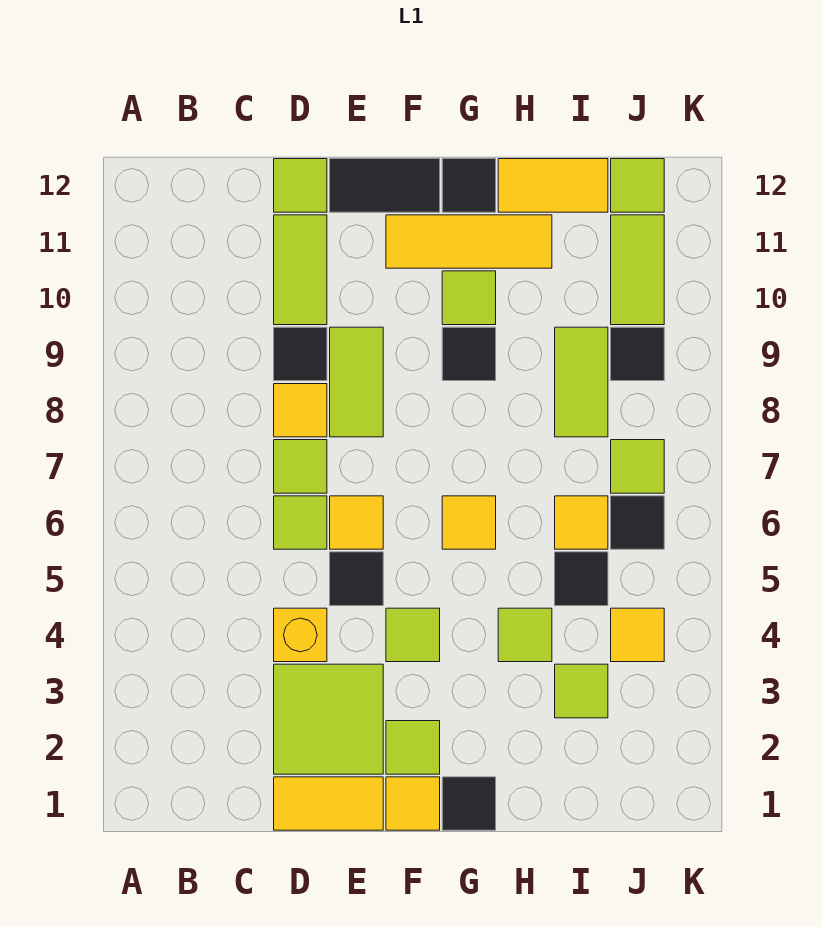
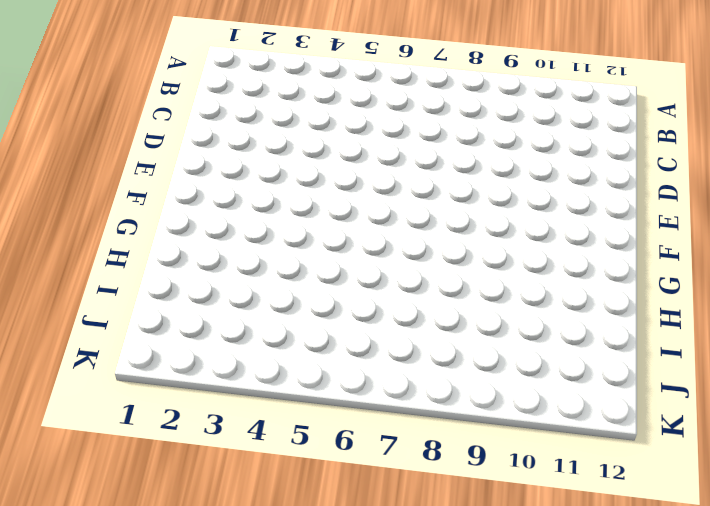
none -> yellow tile D1:E1 level 1
none -> lime tile D2:E3 level 1
none -> yellow brick D4 level 1
none -> lime tile D6 level 1

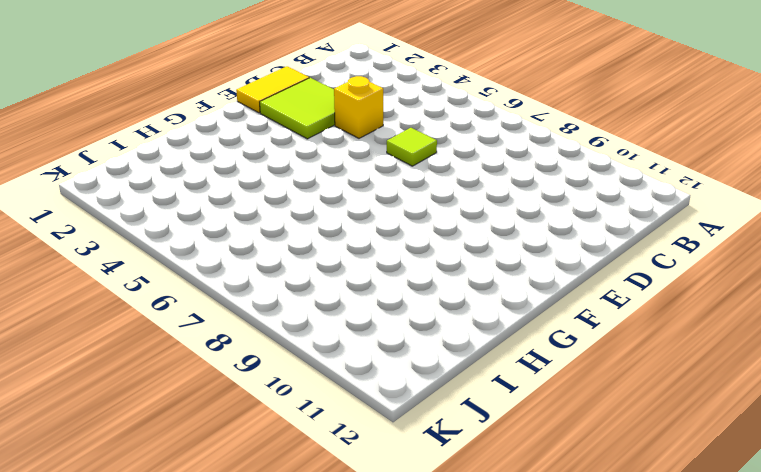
none -> lime tile D7 level 1
none -> yellow tile D8 level 1
none -> black tile D9 level 1
none -> lime tile D10:D11 level 1

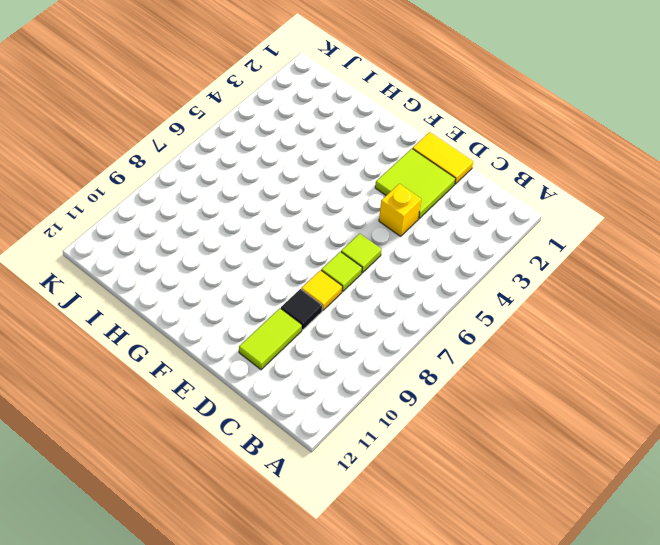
none -> lime tile D12 level 1
none -> black tile E5 level 1
none -> yellow tile E6 level 1
none -> lime tile E8:E9 level 1

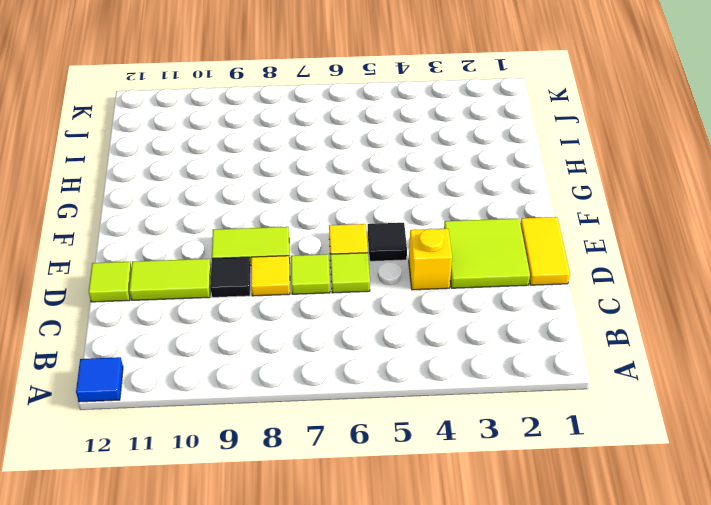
blue tile A12 level 1 -> none
none -> black tile E12:F12 level 1
none -> yellow tile F1 level 1
none -> lime tile F2 level 1
none -> lime tile F4 level 1

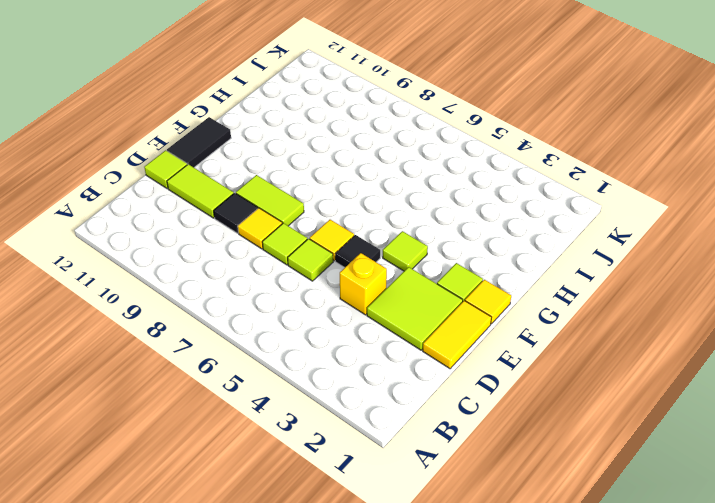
none -> yellow tile F11:H11 level 1
none -> black tile G1 level 1
none -> yellow tile G6 level 1
none -> black tile G9 level 1

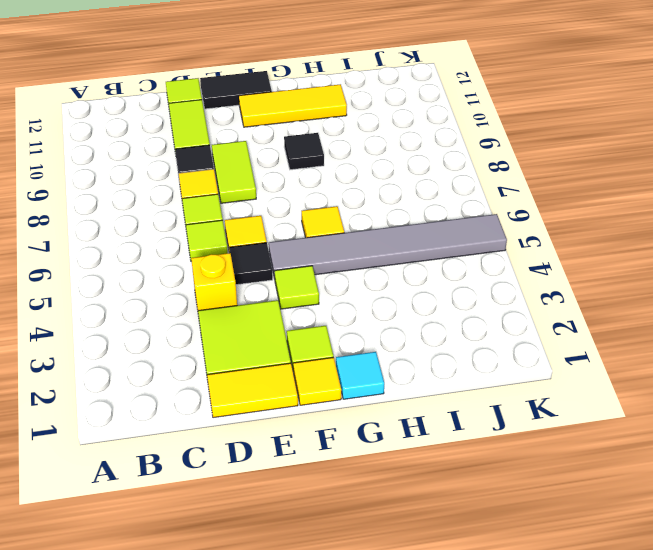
grey tile F5:K5 level 1 -> black tile I5 level 1
cyan tile G1 level 1 -> black tile G1 level 1
none -> lime tile G10 level 1
none -> black tile G12 level 1
none -> lime tile H4 level 1
none -> yellow tile H12:I12 level 1

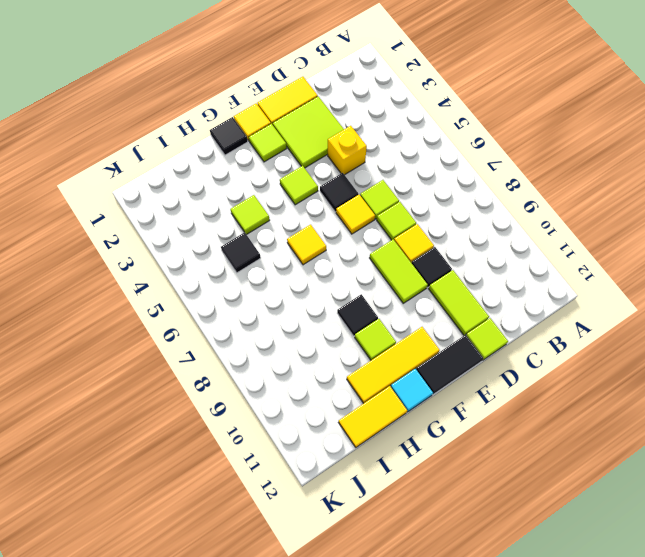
cyan tile G12 level 1 -> black tile G12 level 1
none -> lime tile I3 level 1
none -> yellow tile I6 level 1
none -> lime tile I8:I9 level 1
none -> yellow tile J4 level 1

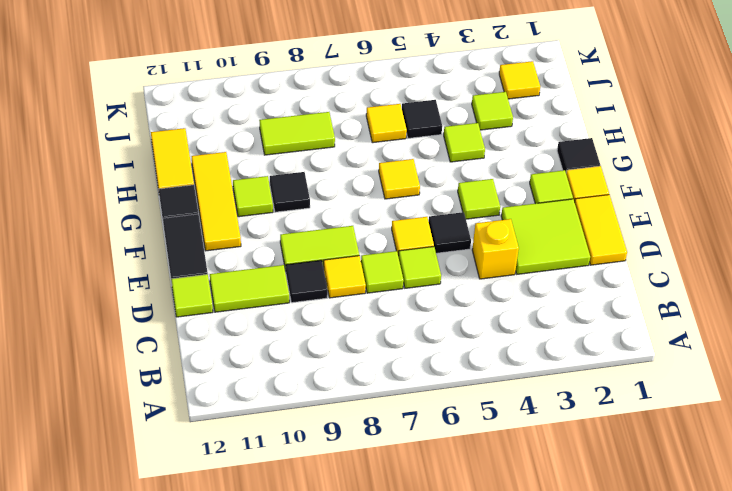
yellow tile J2 level 1 -> yellow tile J4 level 1
none -> black tile J6 level 1
none -> lime tile J7 level 1
none -> black tile J9 level 1
none -> lime tile J10:J11 level 1

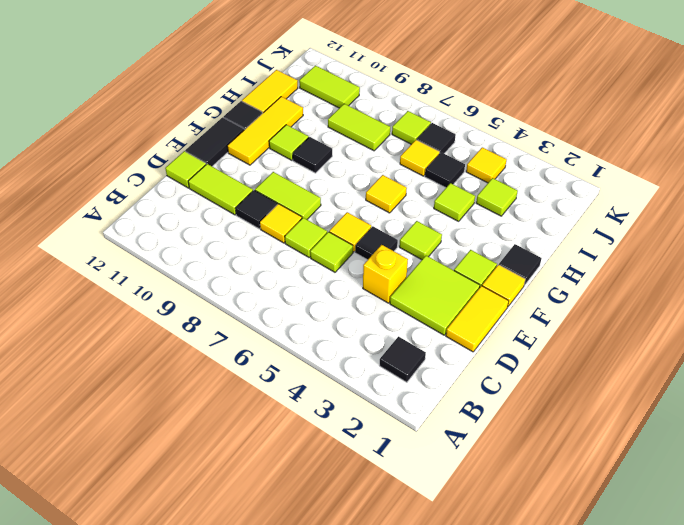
black tile B2 level 1 -> black tile J9 level 1
none -> lime tile J12 level 1

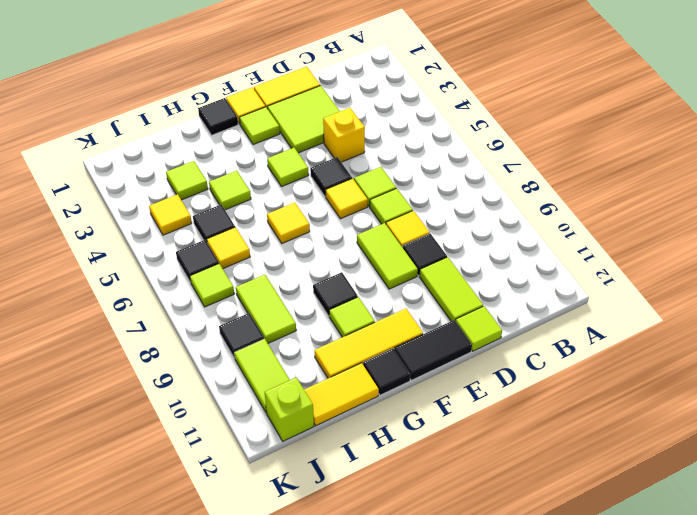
lime brick J12 level 1 -> lime tile J12 level 1

